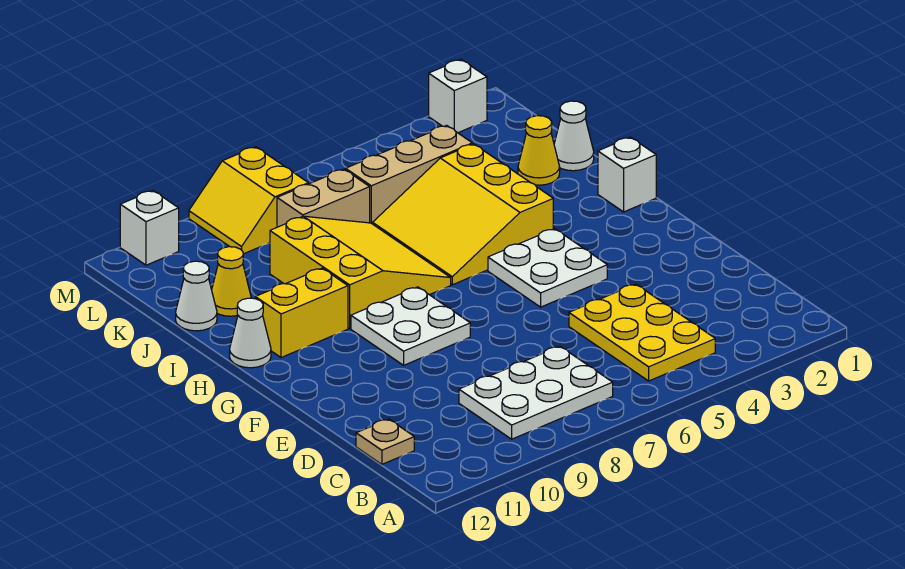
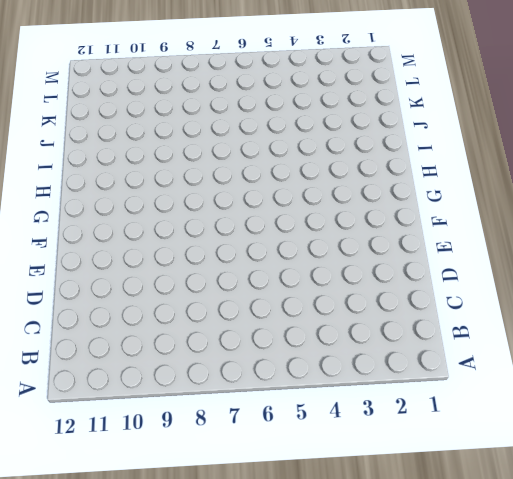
none -> yellow plate B4:D5 level 1
none -> white plate B7:C9 level 1
none -> tan plate C12 level 1

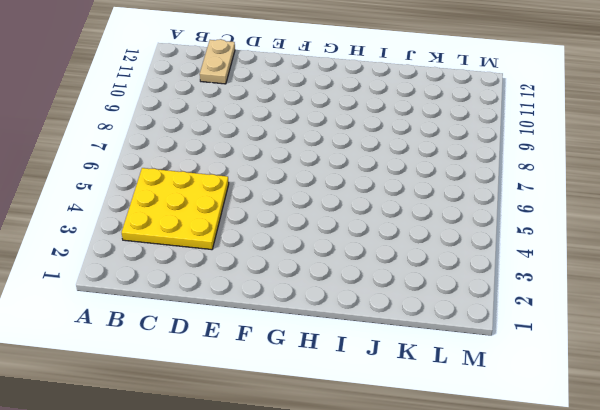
yellow plate B3:D5 level 1 -> yellow plate B4:D5 level 1
tan plate C11:C12 level 1 -> tan plate C12 level 1
none -> white plate B7:C9 level 1
none -> white plate F4:G5 level 1
none -> white plate F8:G9 level 1

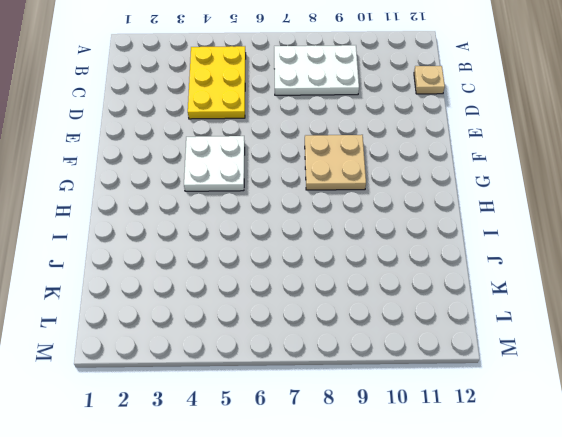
tan plate F8:G9 level 1 -> white plate F8:G9 level 1
none -> white brick H1 level 1
none -> yellow slope H4:J6 level 1 top 4
none -> yellow slope H7:J9 level 1 top 9

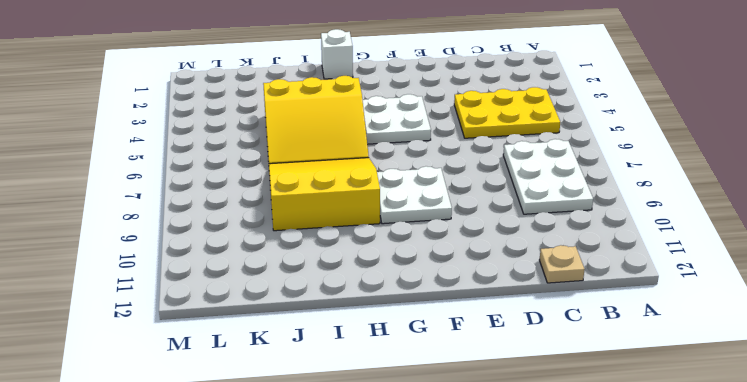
none -> yellow brick H10:H11 level 1
none -> white cone H12 level 1
none -> white cone J1 level 1

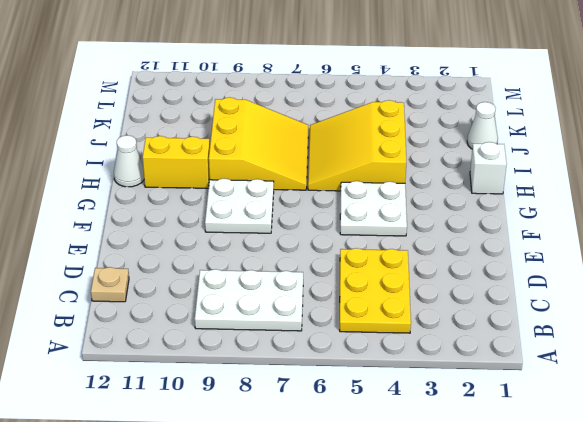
none -> yellow cone J2 level 1
none -> yellow cone J11 level 1
none -> white cone J12 level 1

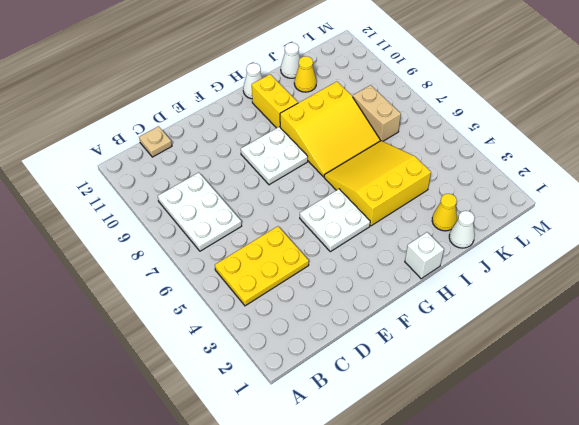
none -> tan brick K4:K6 level 1
none -> yellow slope L8:M9 level 1 top 8
none -> white brick M2 level 1

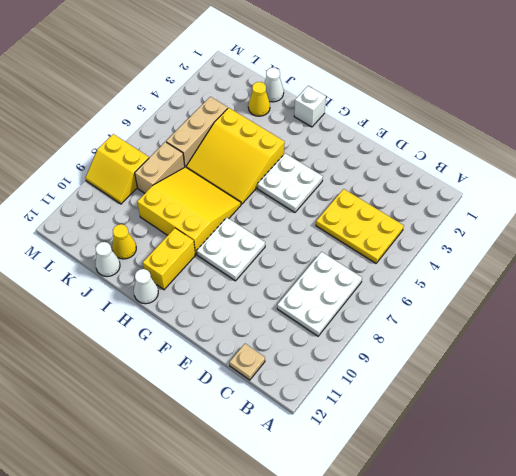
none -> white brick M2 level 1
none -> white brick M11 level 1

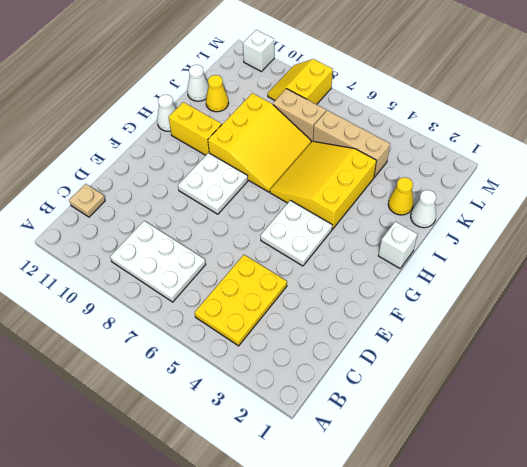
none -> white brick M2 level 1

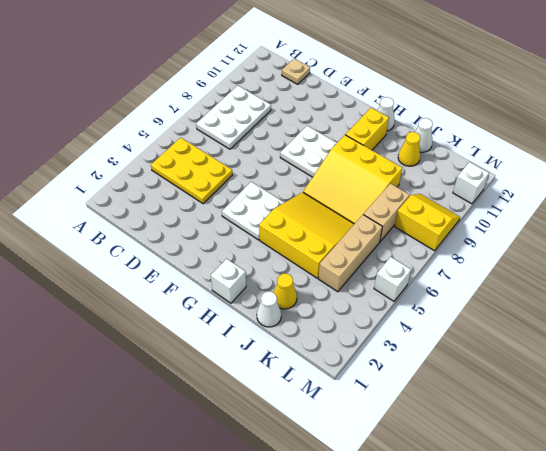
white brick M5 level 1 -> white brick M2 level 1

